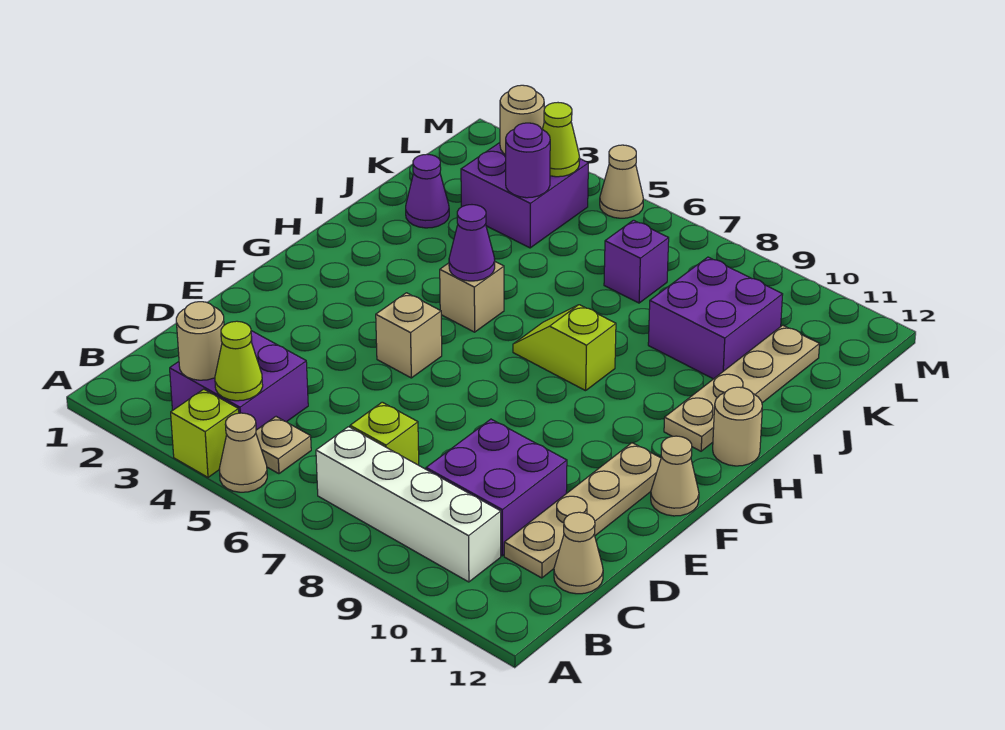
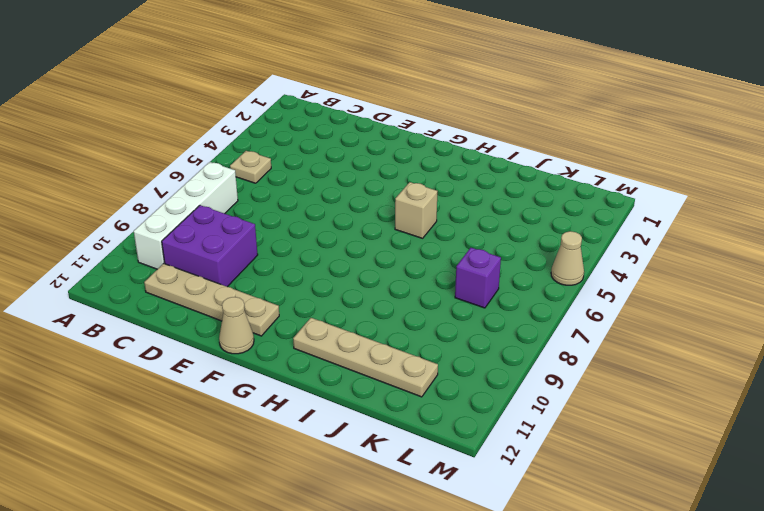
none -> lime brick A4 level 1
none -> tan cone A5 level 1
none -> purple brick B3:C4 level 1

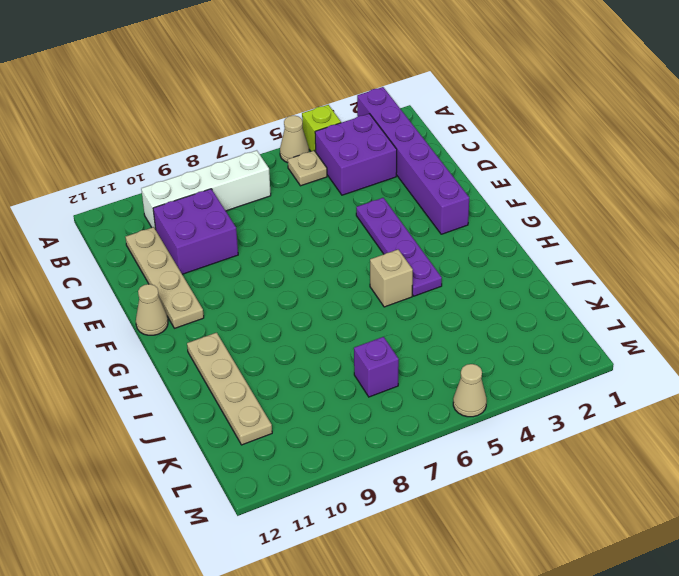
purple brick A2:F2 level 1 -> none
purple plate E4:H4 level 1 -> none
none -> lime brick C7 level 1
none -> tan cone C12 level 1
none -> tan brick F5 level 1

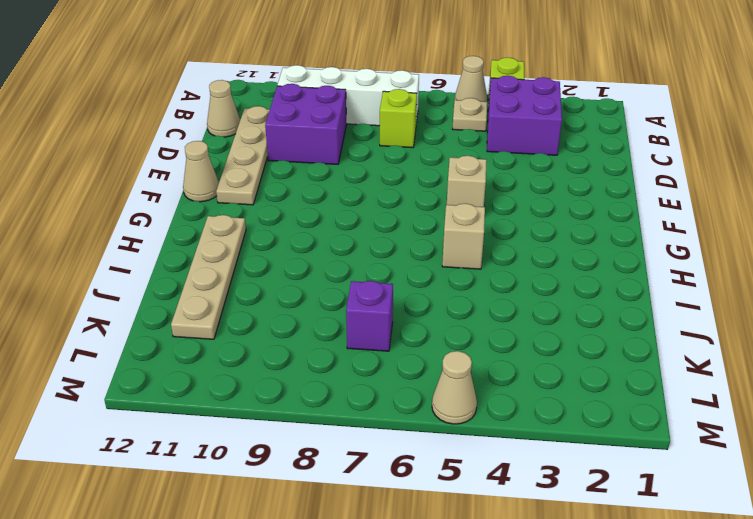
none -> lime slope H7:H8 level 1 top 8
none -> tan round brick H12 level 1
none -> purple cone J2 level 1

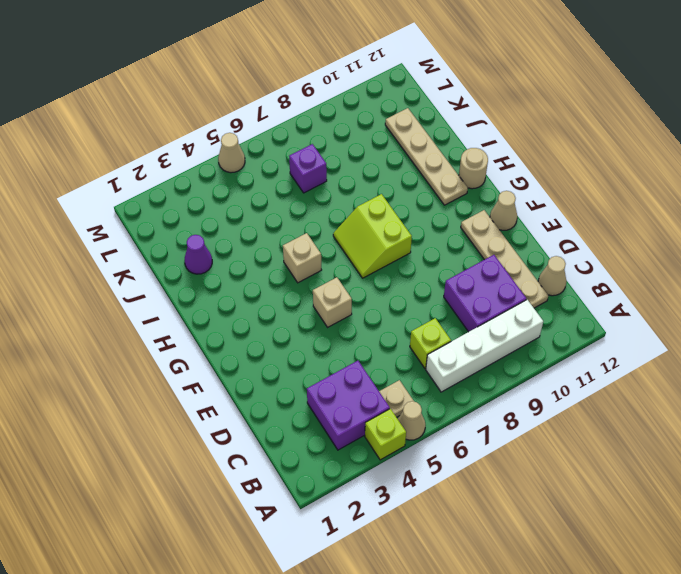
lime slope G7:H8 level 1 top 8 -> lime slope H7:H8 level 1 top 8
none -> purple brick J9:K10 level 1
none -> purple brick K3:L4 level 1
none -> tan round brick B3 level 2

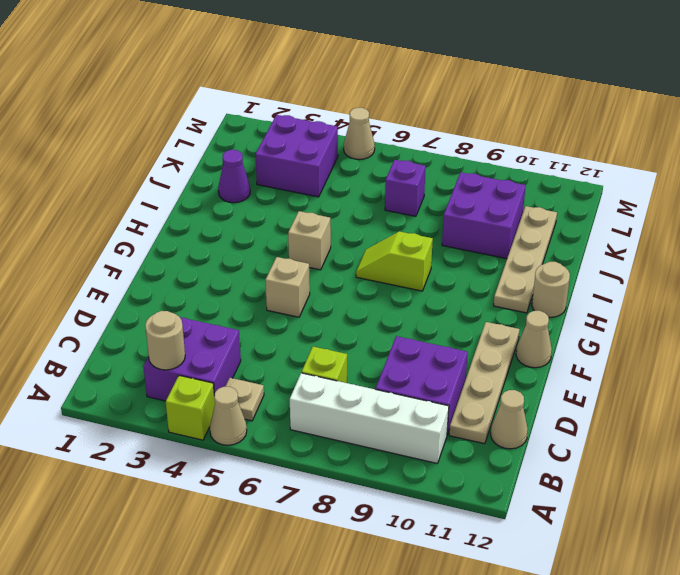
none -> lime cone B4 level 2
none -> purple cone H5 level 2
none -> purple round brick K4 level 2

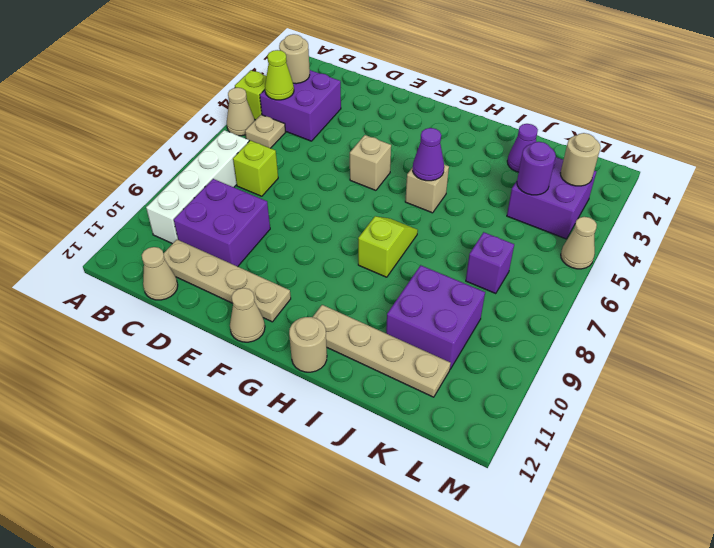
none -> lime cone L4 level 2

